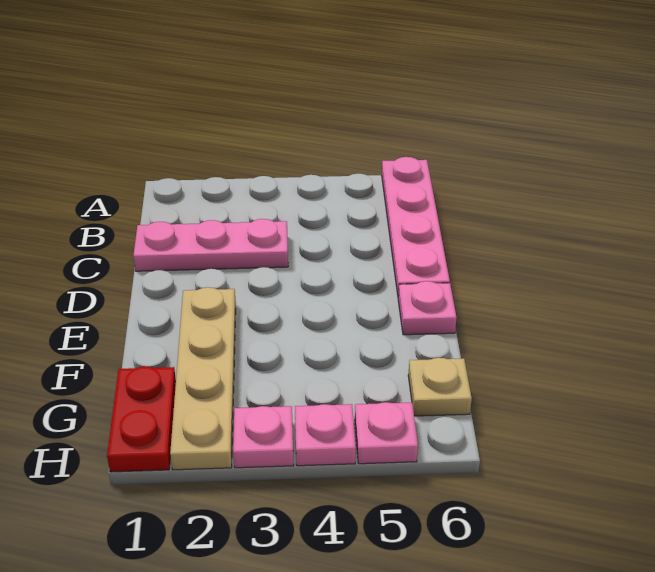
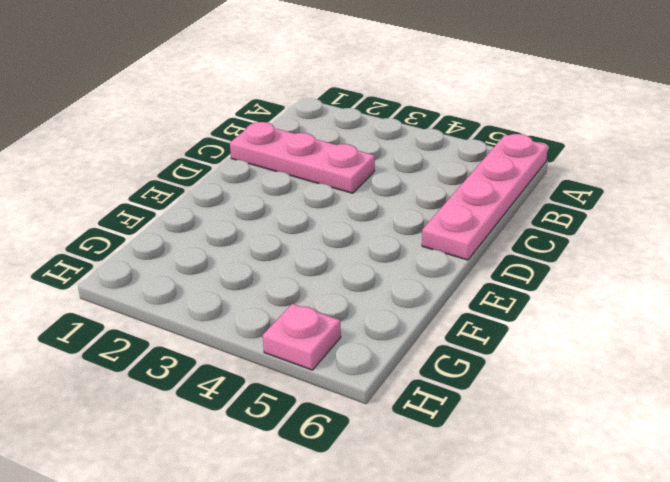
none -> tan plate E2:H2 level 1
none -> pink plate E6 level 1

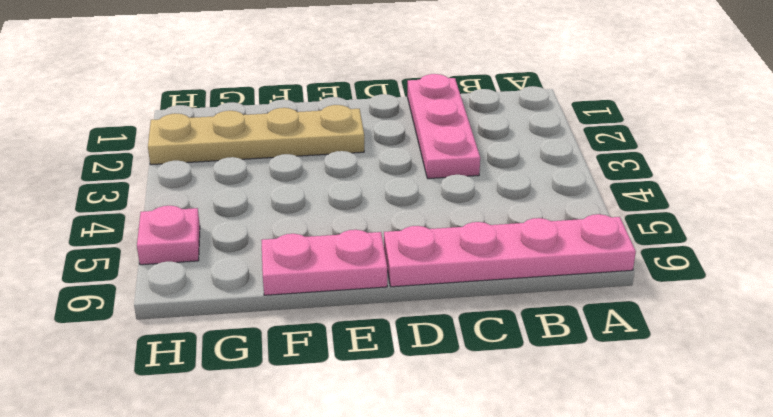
pink plate E6:F6 level 1 -> pink plate E6 level 1
none -> red plate G1:H1 level 1
none -> tan plate G6 level 1

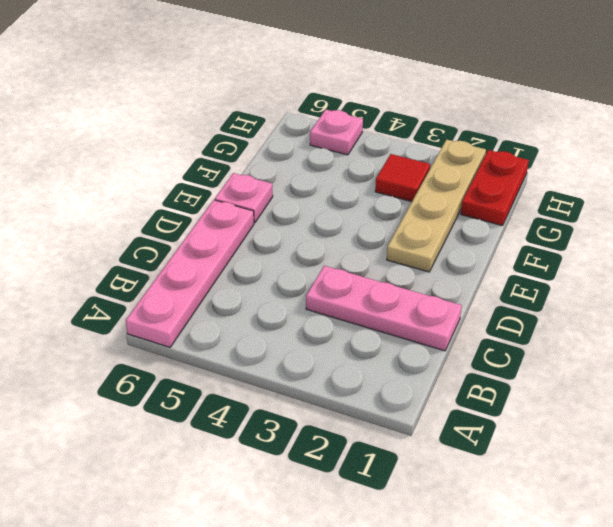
red tile G3 level 1 -> none
none -> tan plate G6 level 1
none -> pink plate H3 level 1

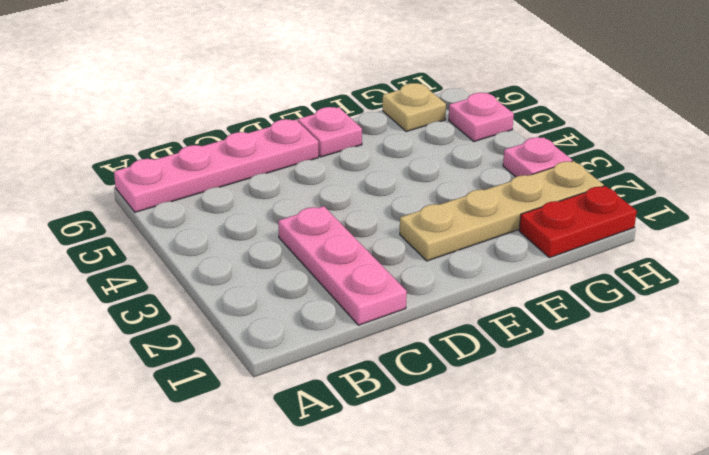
none -> pink plate H4 level 1

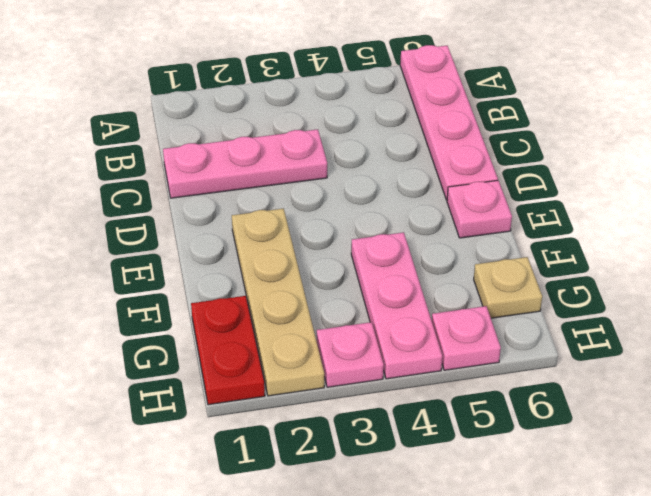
pink plate F4:H4 level 1 -> pink plate H4 level 1

